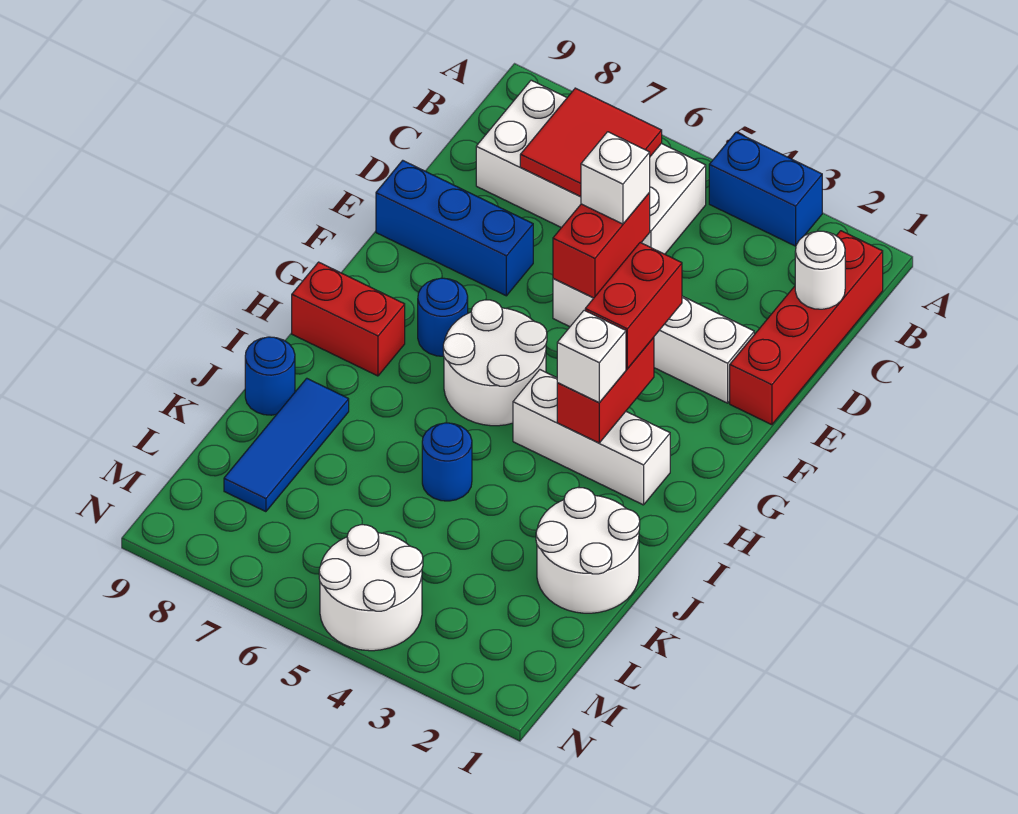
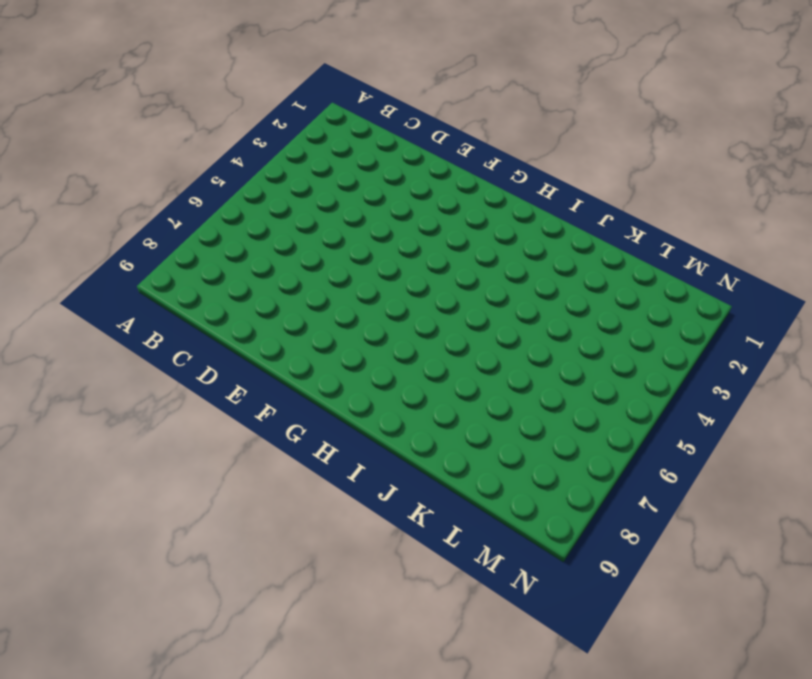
none -> blue brick A3:A4 level 1
none -> red brick B1:E1 level 1
none -> white brick B5:C8 level 1

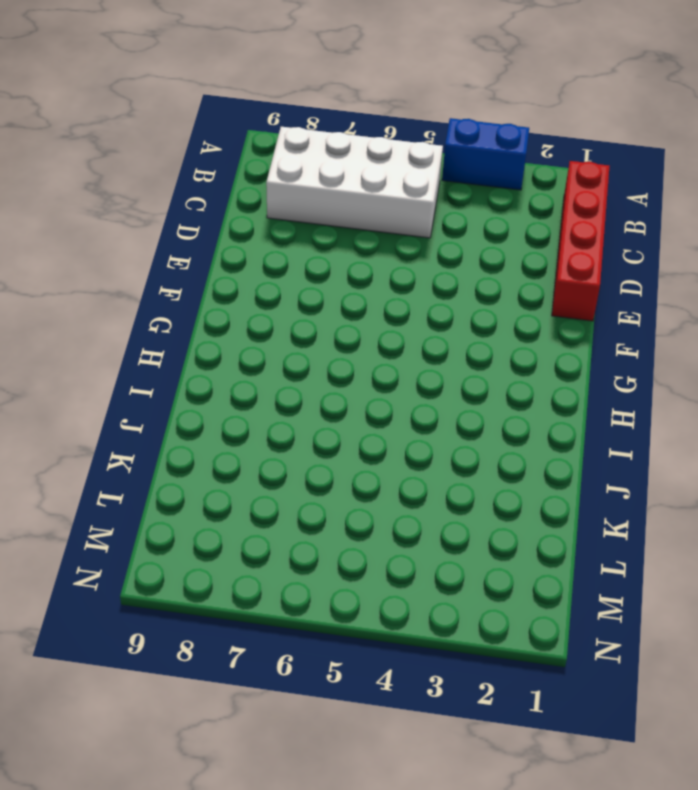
none -> white brick E2:E5 level 1
none -> blue brick E7:E9 level 1
none -> white round brick G5:H6 level 1

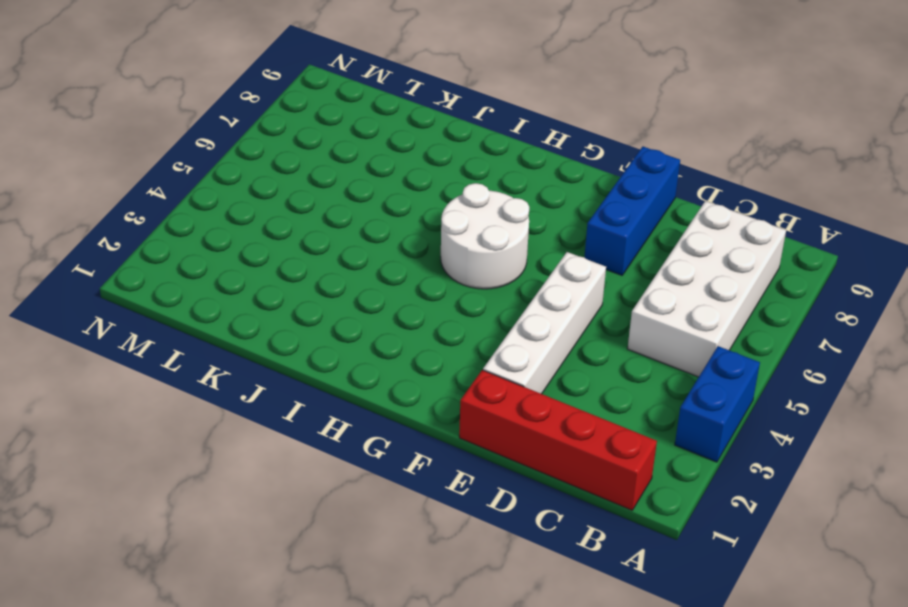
none -> blue round brick G7 level 1
none -> white brick H2:H4 level 1
none -> red brick H8:H9 level 1

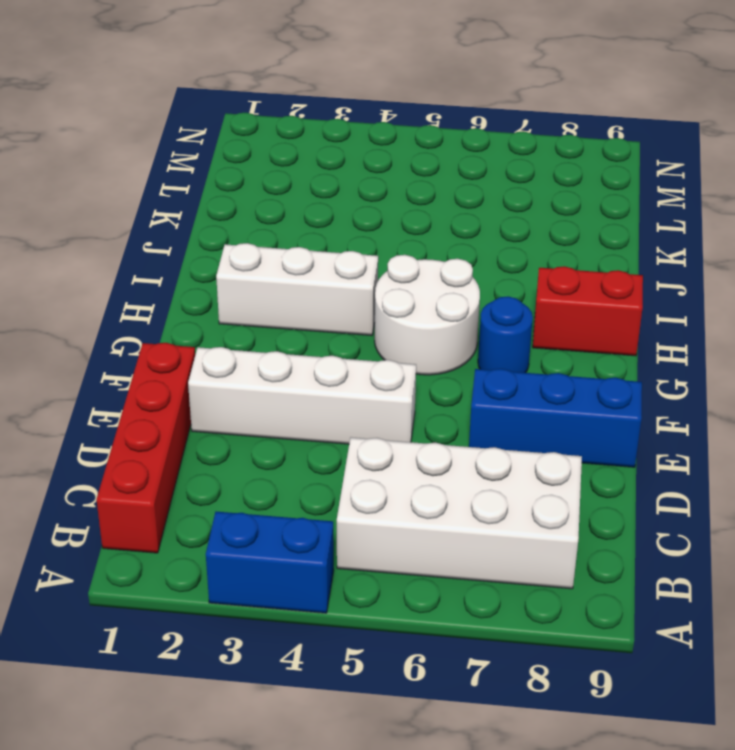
none -> white round brick J1:K2 level 1
none -> blue round brick J5 level 1
none -> blue tile J8:L8 level 1

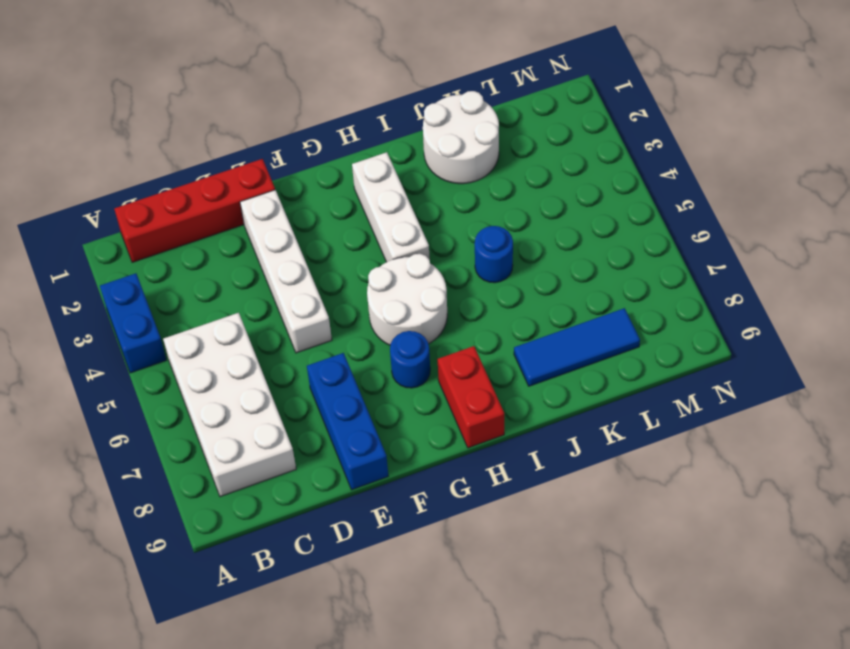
none -> blue round brick J9 level 1
none -> white round brick M4:N5 level 1
none -> red tile B6:C7 level 2

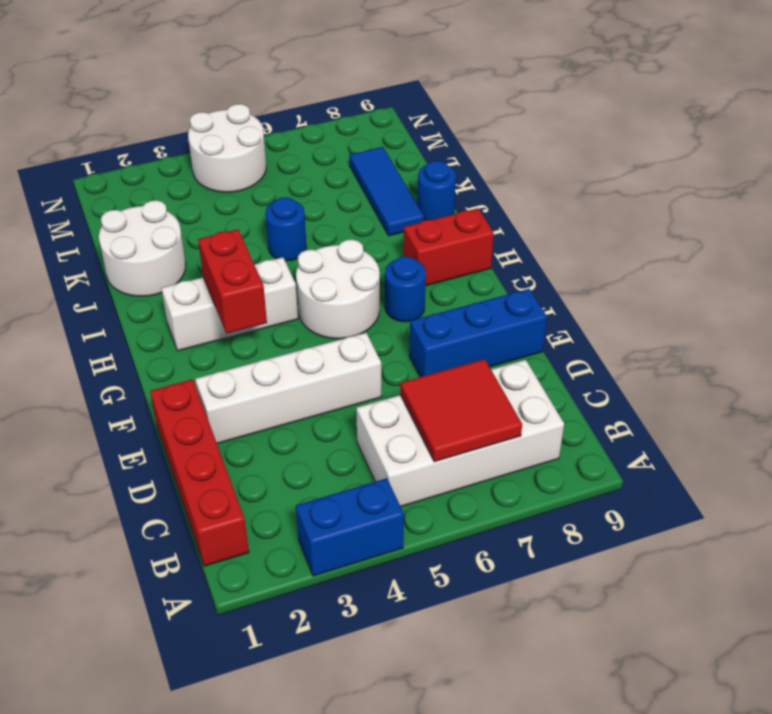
none -> white round brick C1 level 2
none -> red brick D5:E5 level 2
none -> white brick D5 level 3

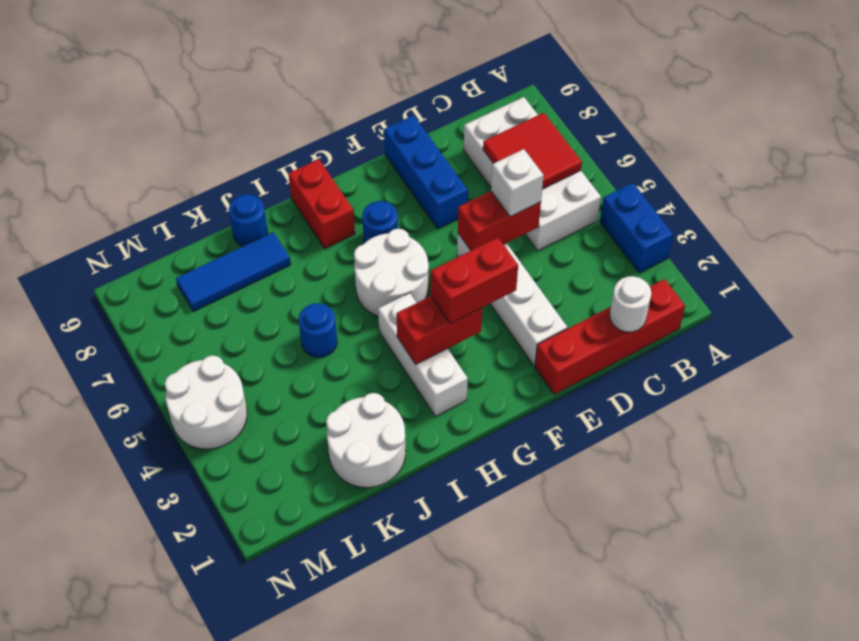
none -> white brick H3 level 3

